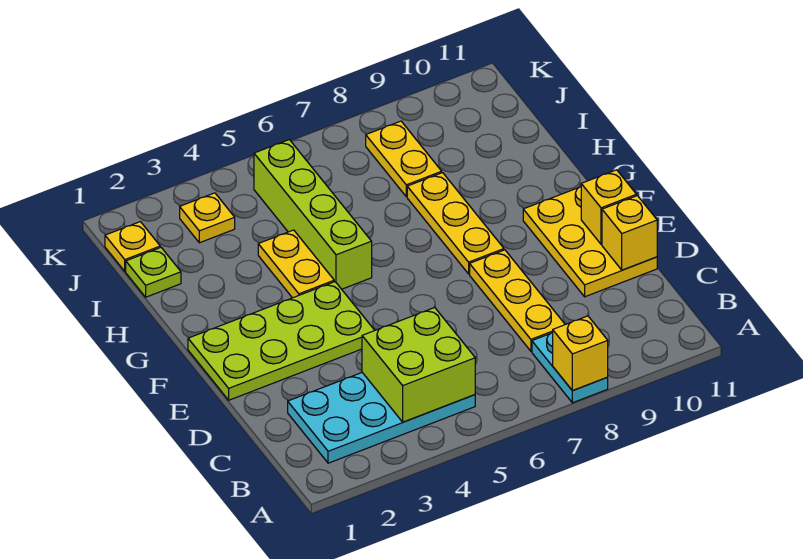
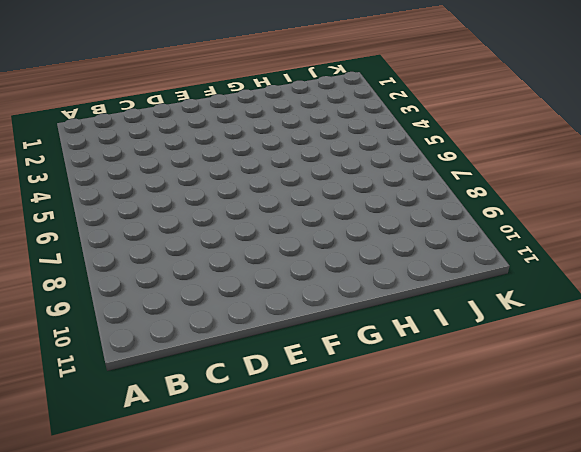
none -> cyan plate A8:B8 level 1
none -> cyan plate B2:C5 level 1
none -> yellow plate C8:E8 level 1

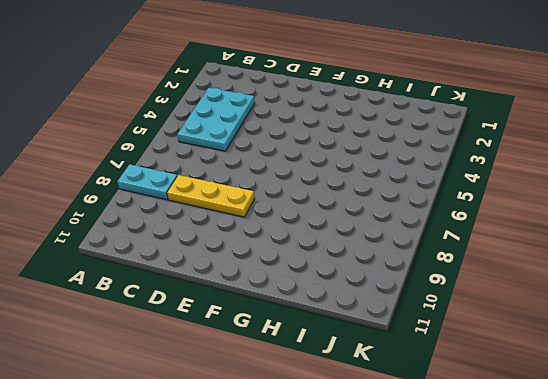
cyan plate B3:C5 level 1 -> cyan plate B2:C5 level 1
none -> yellow plate D10:F11 level 1
none -> lime plate E1:F4 level 1
none -> yellow plate F8:H8 level 1

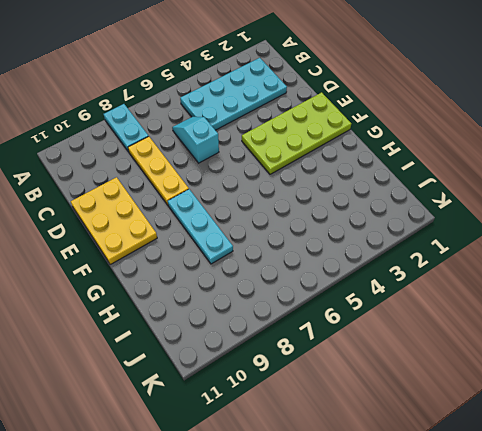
cyan slope C6:D6 level 1 top D -> none
cyan plate F8:H8 level 1 -> yellow plate F8:H8 level 1
none -> yellow plate G4:H4 level 1
none -> lime brick G5:J5 level 1
none -> lime plate I1 level 1

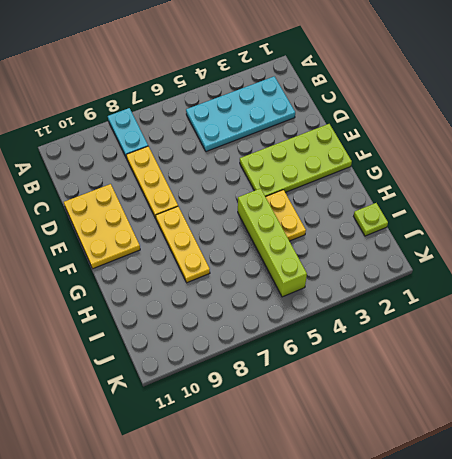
none -> yellow plate I8:J8 level 1
none -> yellow plate J1 level 1
none -> yellow plate J3 level 1

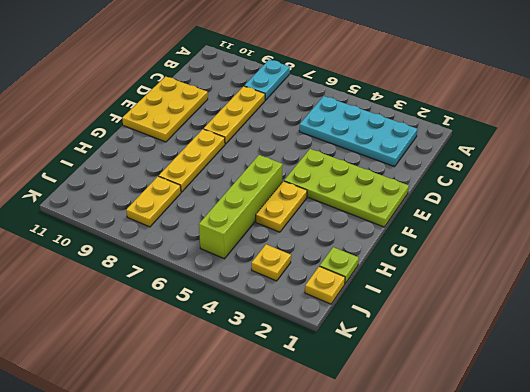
none -> yellow brick A8 level 2
none -> lime brick B4:C5 level 2
none -> yellow brick D11 level 2

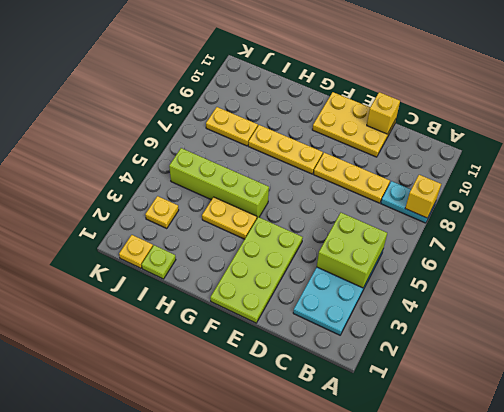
none -> yellow brick E11 level 2

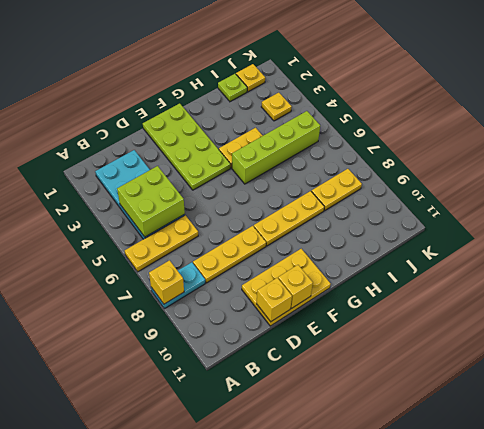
yellow plate A6:C6 level 1 -> none

